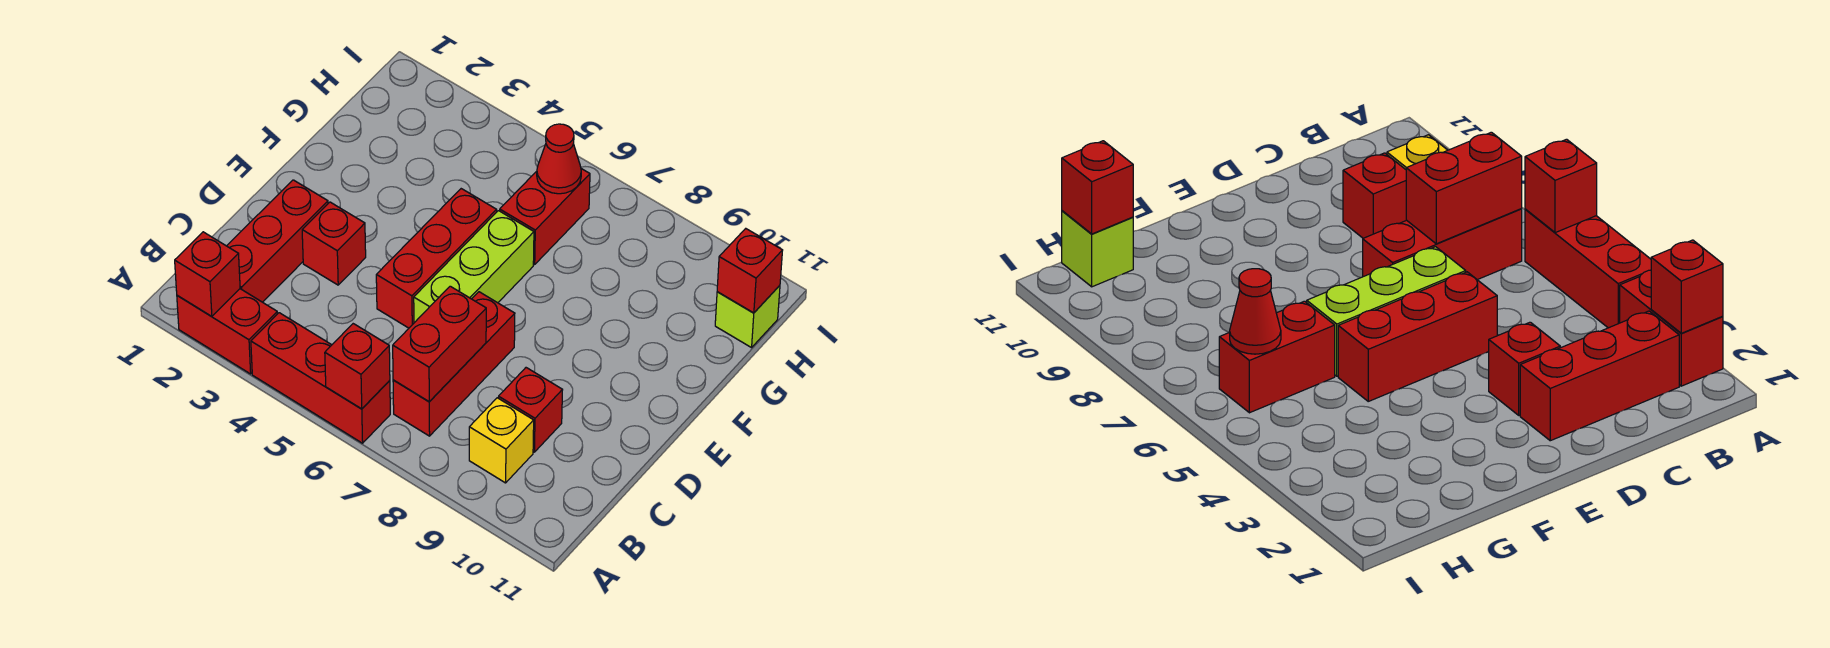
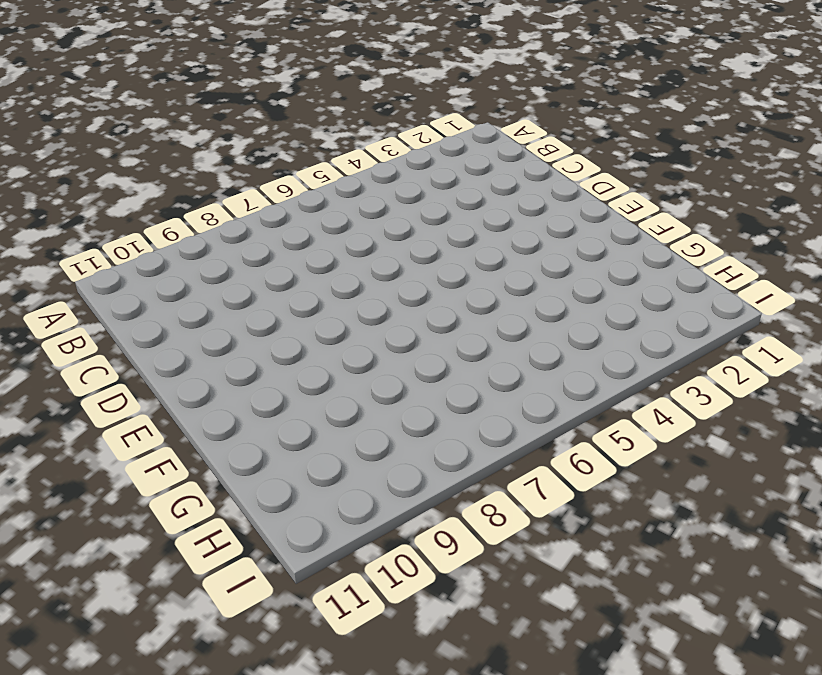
none -> red brick A2:A3 level 1
none -> red brick A4:A6 level 1
none -> red brick B2:D2 level 1

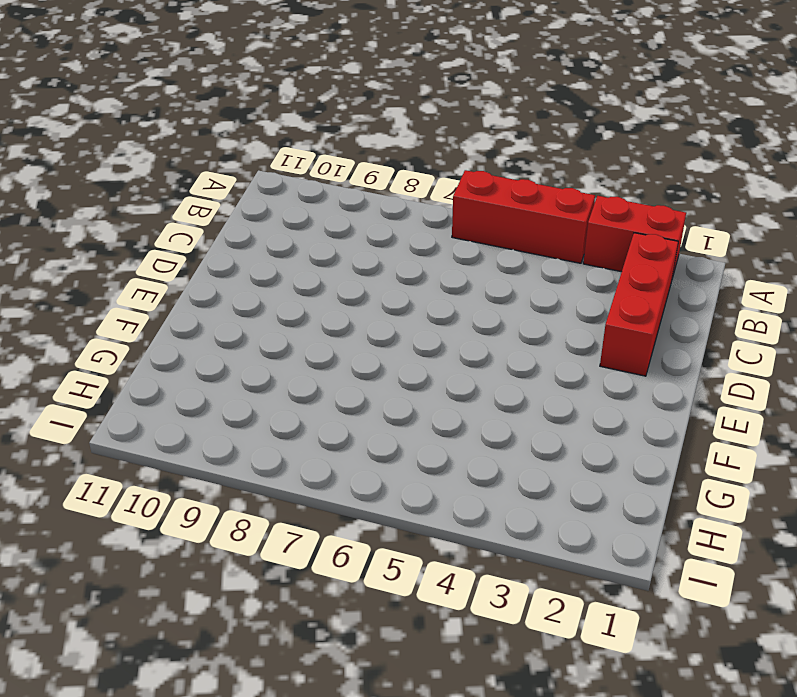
none -> red brick B7:D7 level 1
none -> yellow brick B9 level 1
none -> red brick C9 level 1

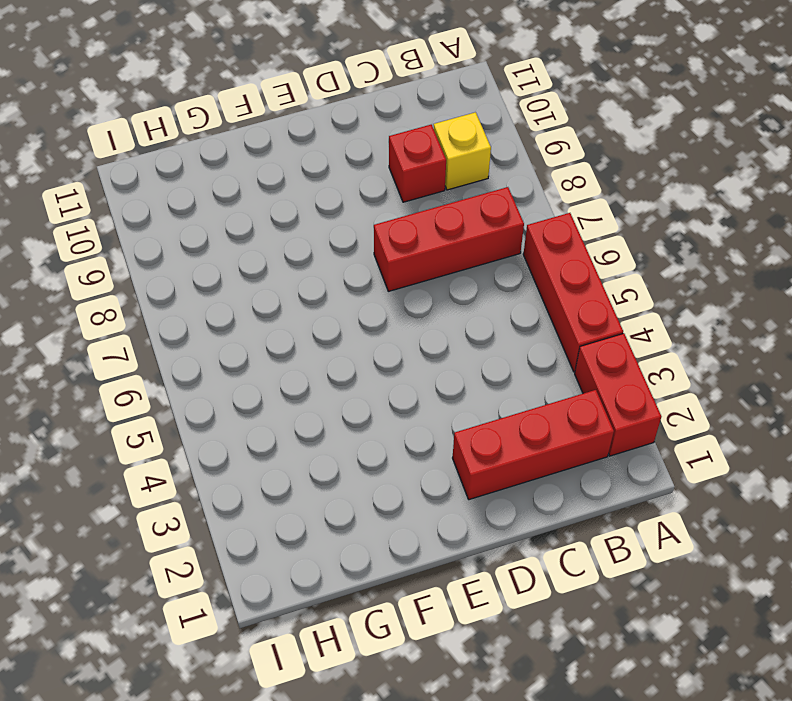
none -> red brick D3 level 1
none -> red brick D5:F5 level 1
none -> lime brick D6:F6 level 1

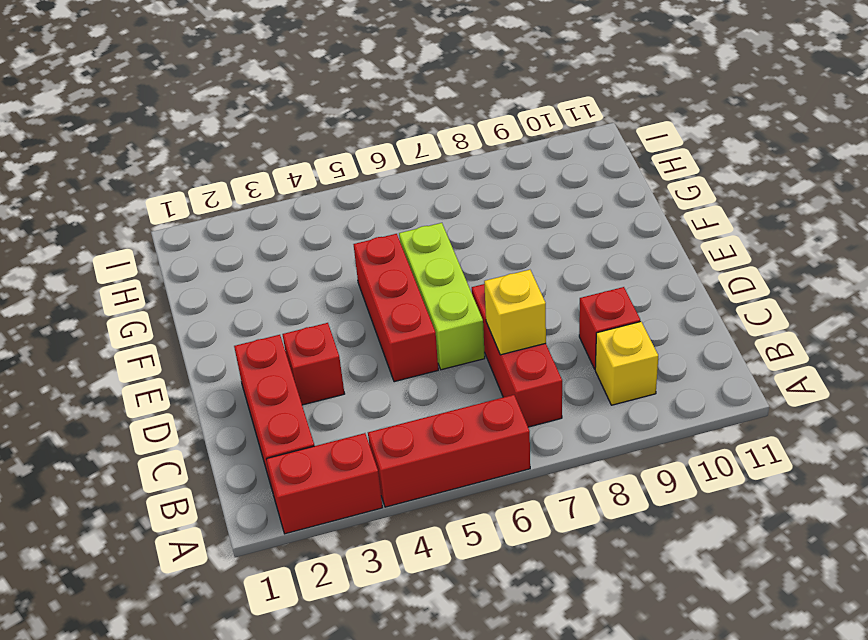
yellow brick C7 level 2 -> red brick B7:C7 level 2
none -> red brick G6:H6 level 1
none -> lime brick H11 level 1
none -> red brick A2 level 2

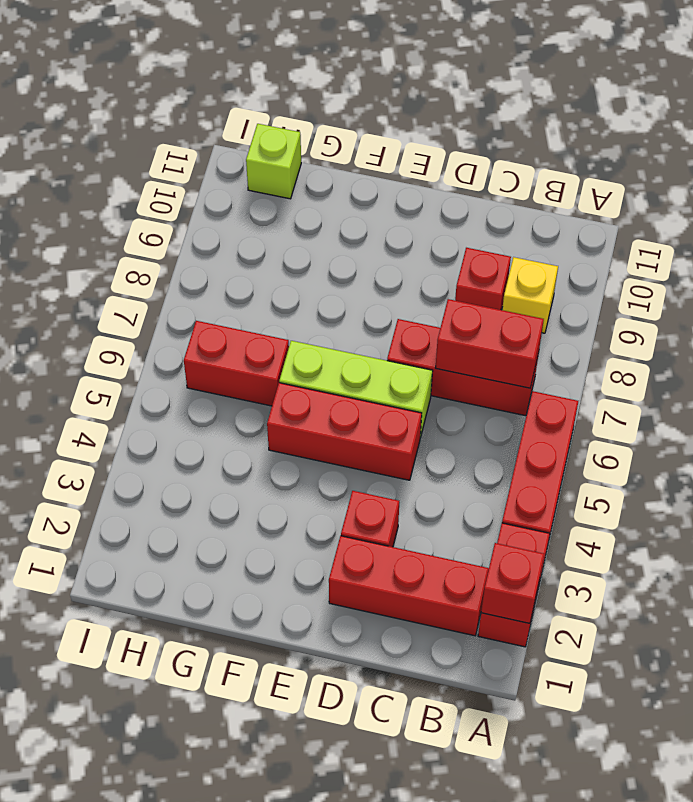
none -> red brick A6 level 2
none -> red cone H6 level 2
none -> red brick H11 level 2

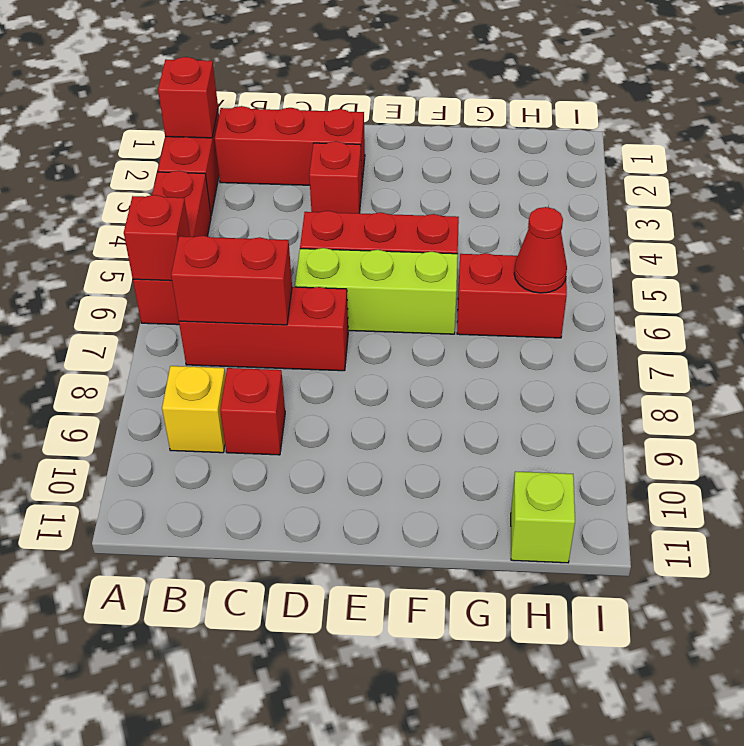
none -> red brick H11 level 2

